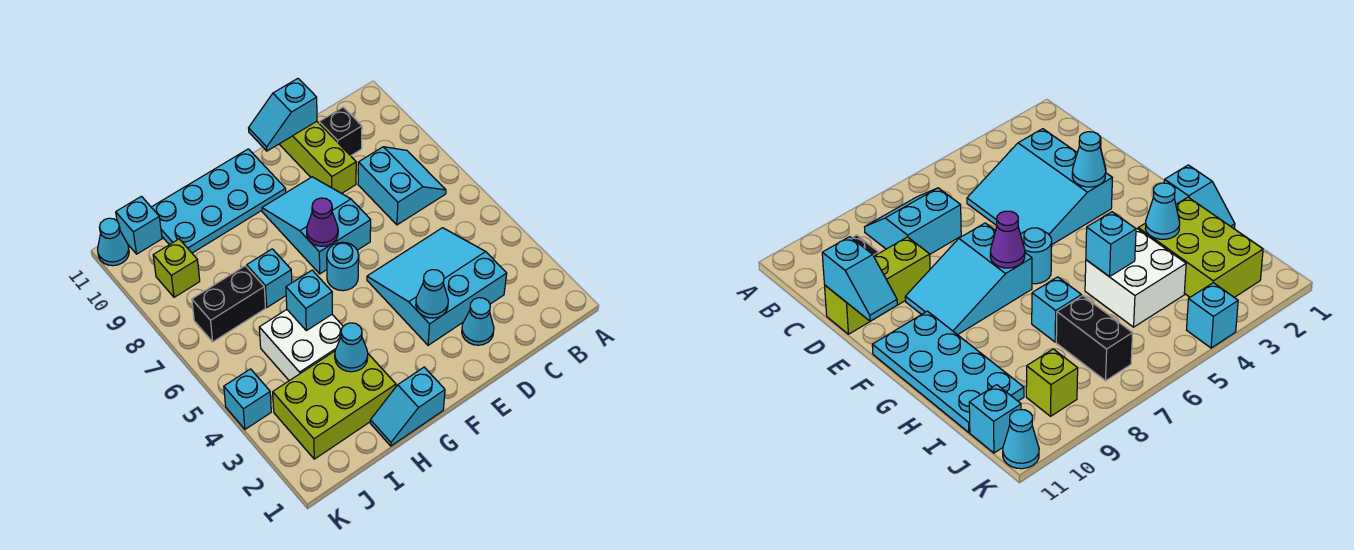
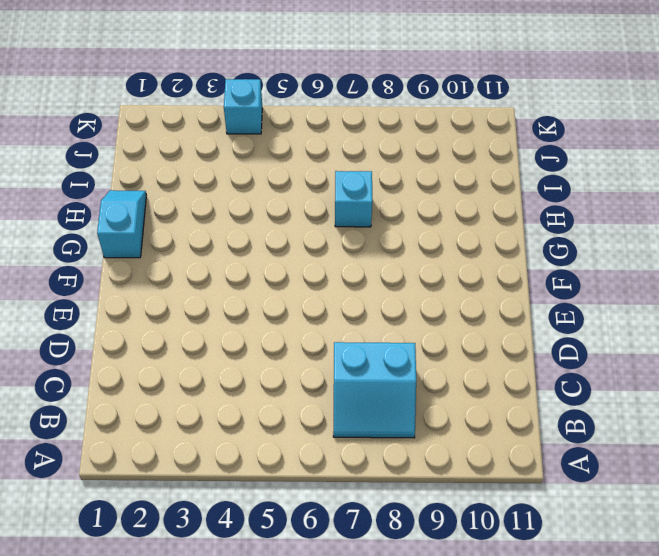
none -> cyan slope C3:E5 level 1 top 3
none -> black brick C10 level 1
none -> cyan cone D2 level 1

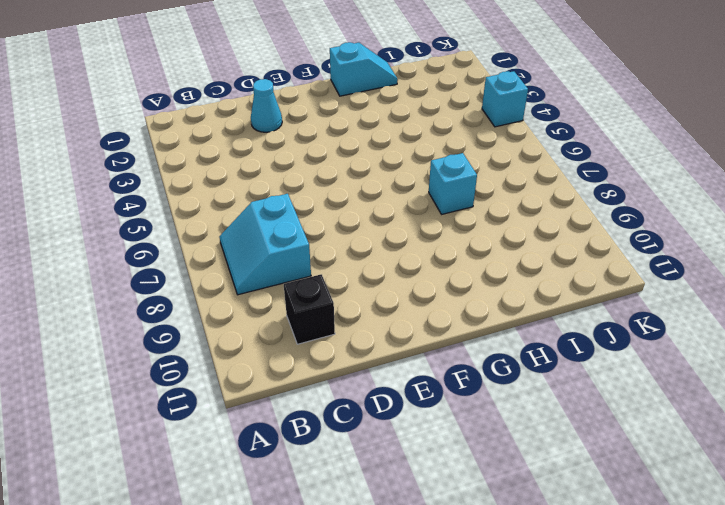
none -> cyan slope C3:E5 level 1 top 3
none -> lime brick D9:D11 level 1
none -> cyan slope E7:F9 level 1 top 7

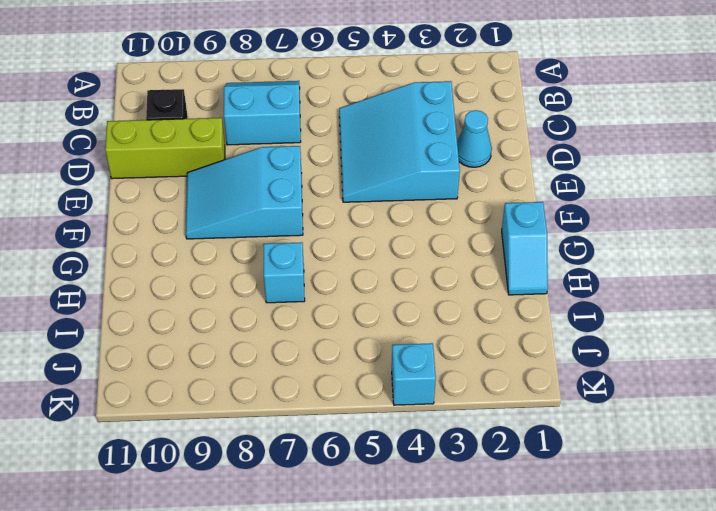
none -> cyan round brick F6 level 1
none -> cyan plate F10:I11 level 1
none -> lime brick H2:J3 level 1

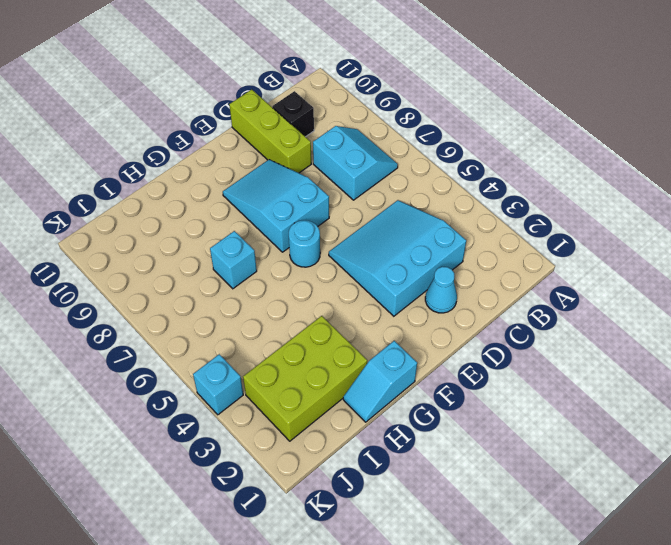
none -> cyan plate F10:I11 level 1
none -> white brick H4:I5 level 1
none -> black brick I7:J7 level 1

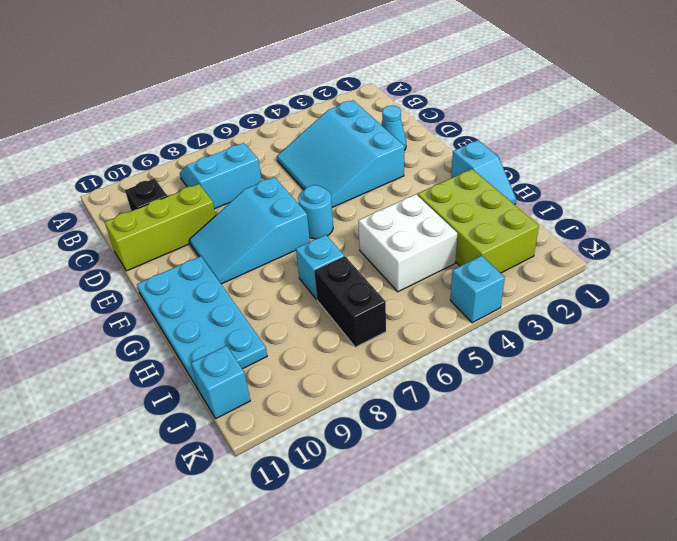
none -> lime brick J9 level 1
none -> cyan cone K11 level 1
none -> cyan slope D11:E11 level 2 top D

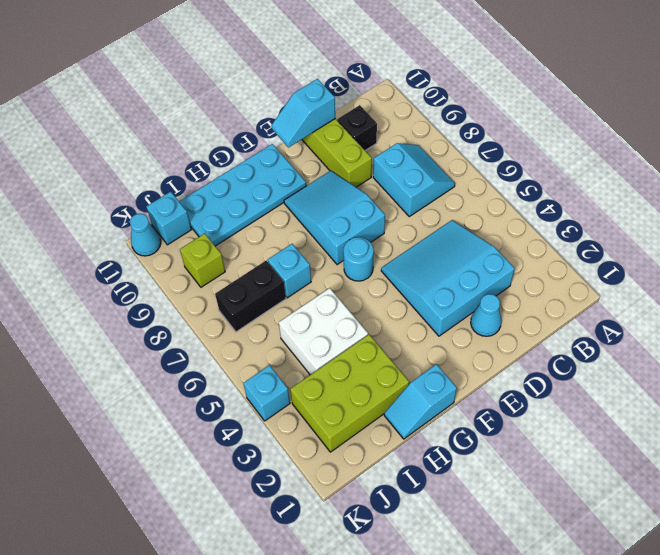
none -> cyan cone E3 level 2
none -> purple cone F7 level 2
none -> cyan cone H3 level 2

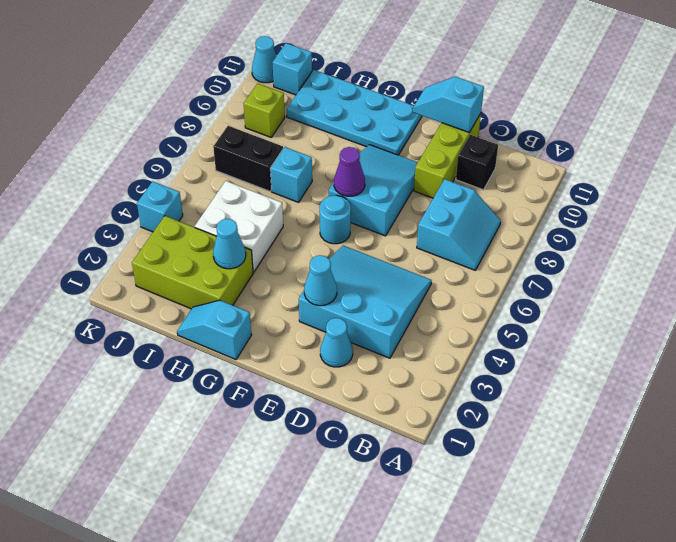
none -> cyan brick H5 level 2

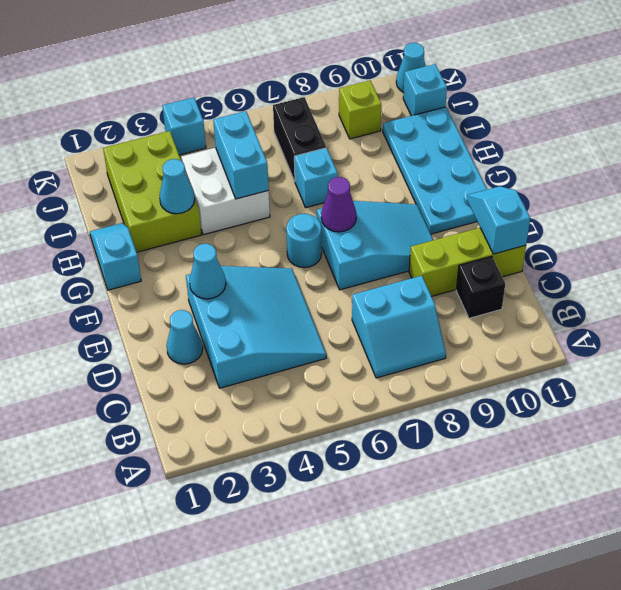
cyan brick H5:I5 level 2 -> cyan brick H5 level 2

